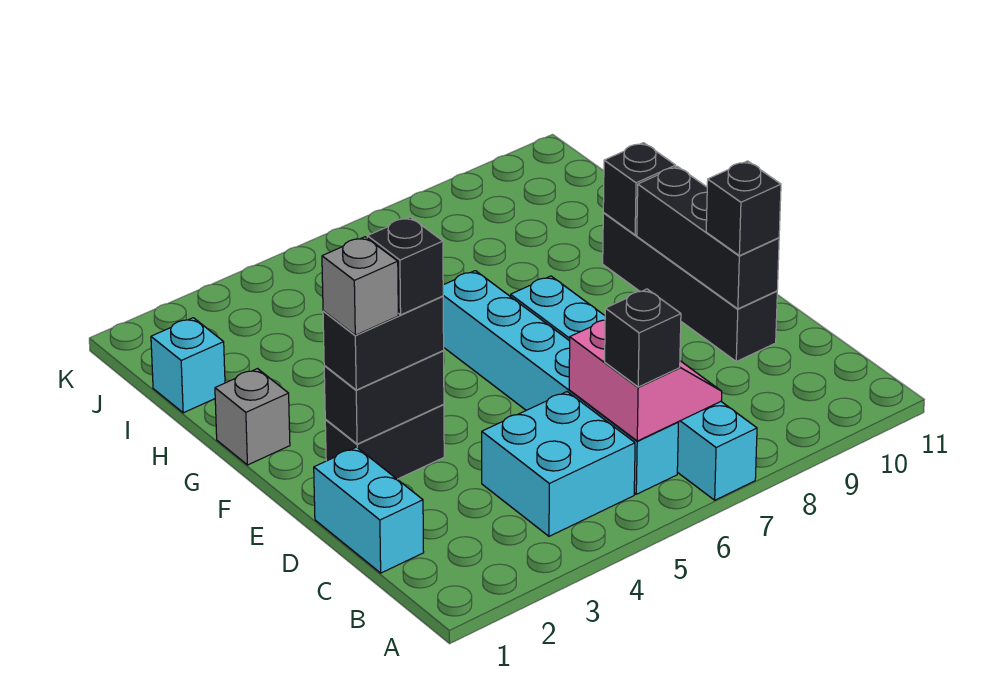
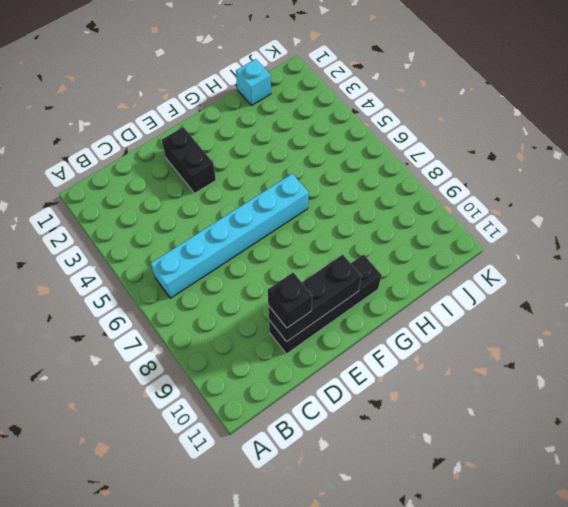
none -> cyan brick A7:F7 level 1
none -> cyan brick B4:C5 level 1
none -> cyan brick C1:D1 level 1

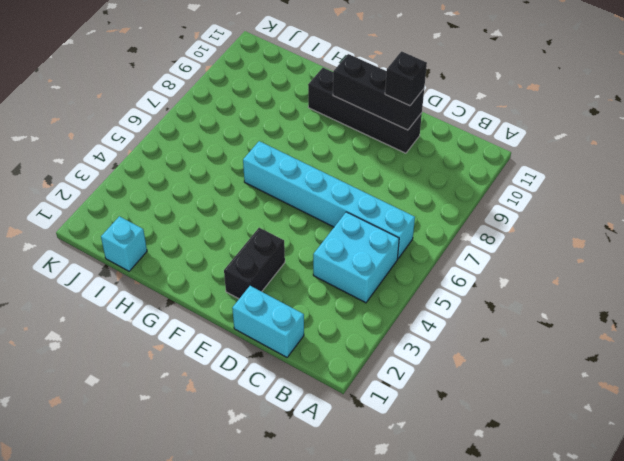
none -> cyan brick A7:F7 level 1
none -> grey brick G1 level 1
none -> pink slope B6:C7 level 2 top 6

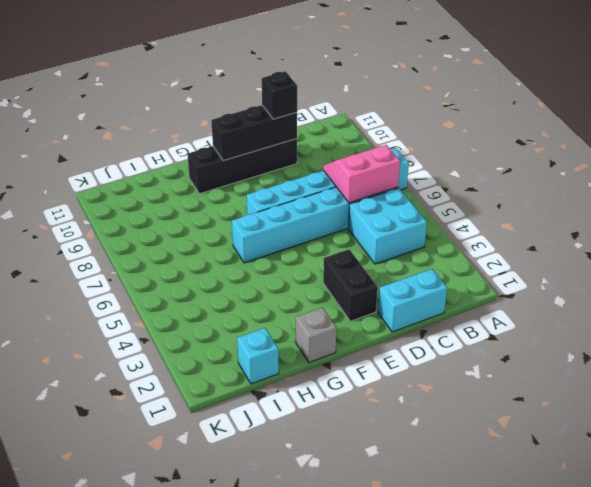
none -> black brick E2:E3 level 2
none -> black brick G10 level 2
none -> black brick B6 level 3

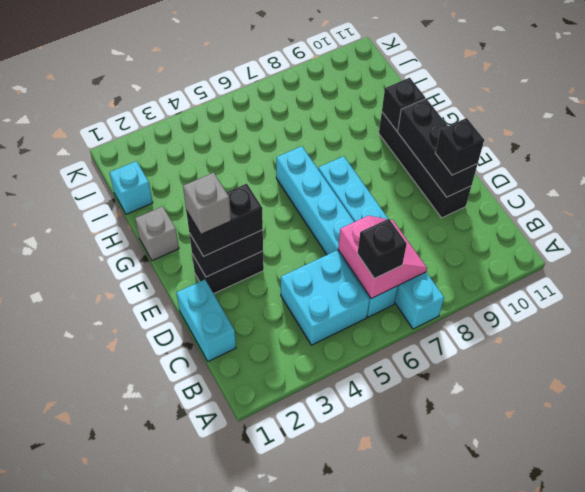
none -> black brick E3 level 4

